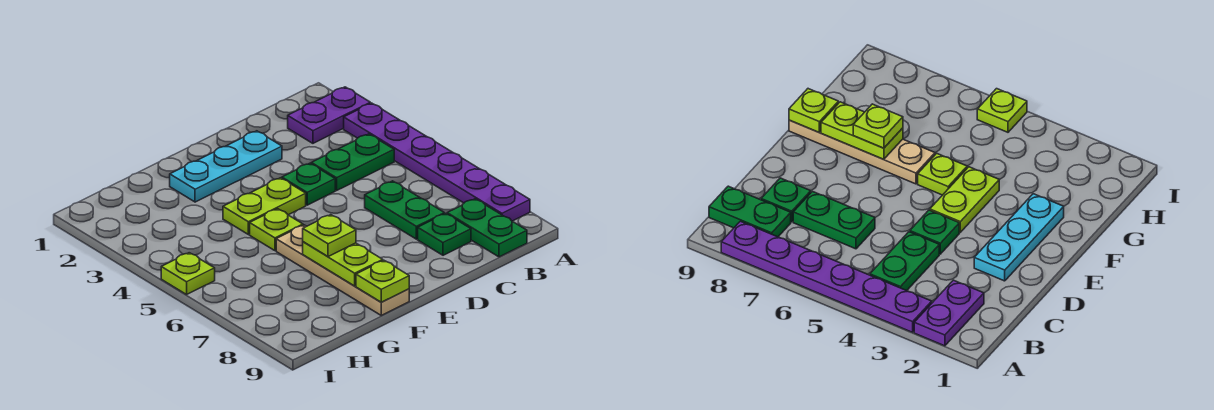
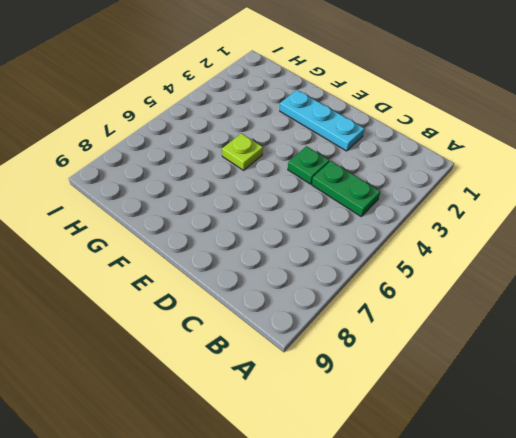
none -> purple plate A2:B2 level 1
none -> purple plate A3:A8 level 1
none -> green plate B8:B9 level 1

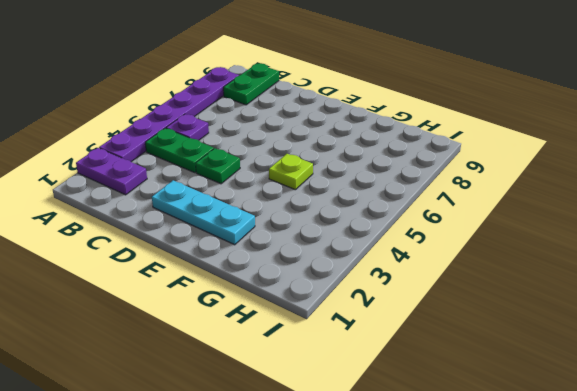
purple plate B5 level 1 -> none
none -> green plate C6:C7 level 1
none -> green plate C8 level 1
none -> lime plate E4:F4 level 1

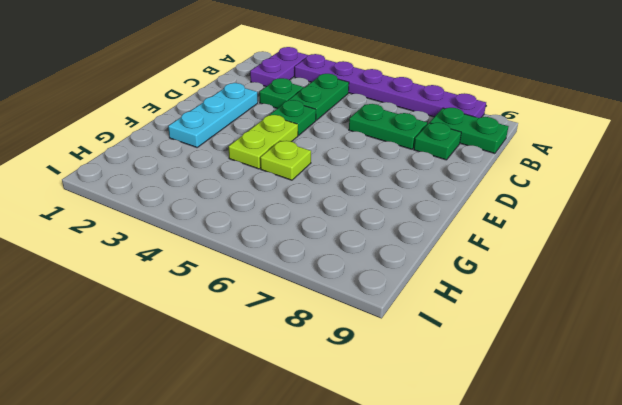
green plate C3 level 1 -> none
none -> tan plate F6:F9 level 1
none -> lime plate I5 level 1
none -> lime plate F7:F8 level 2

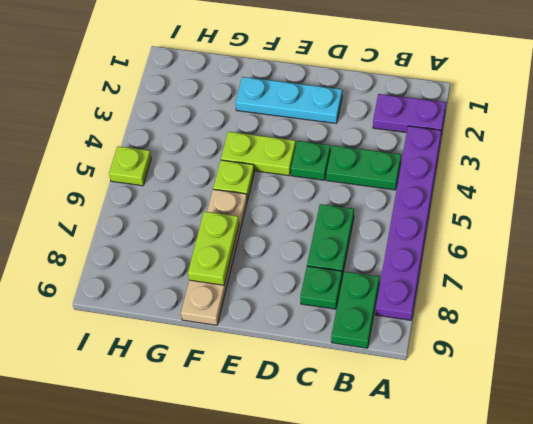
none -> lime plate F9 level 2
none -> lime plate F7 level 3

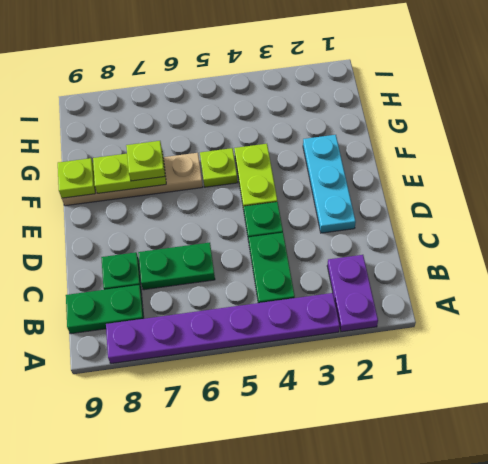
none -> lime plate I5 level 1

